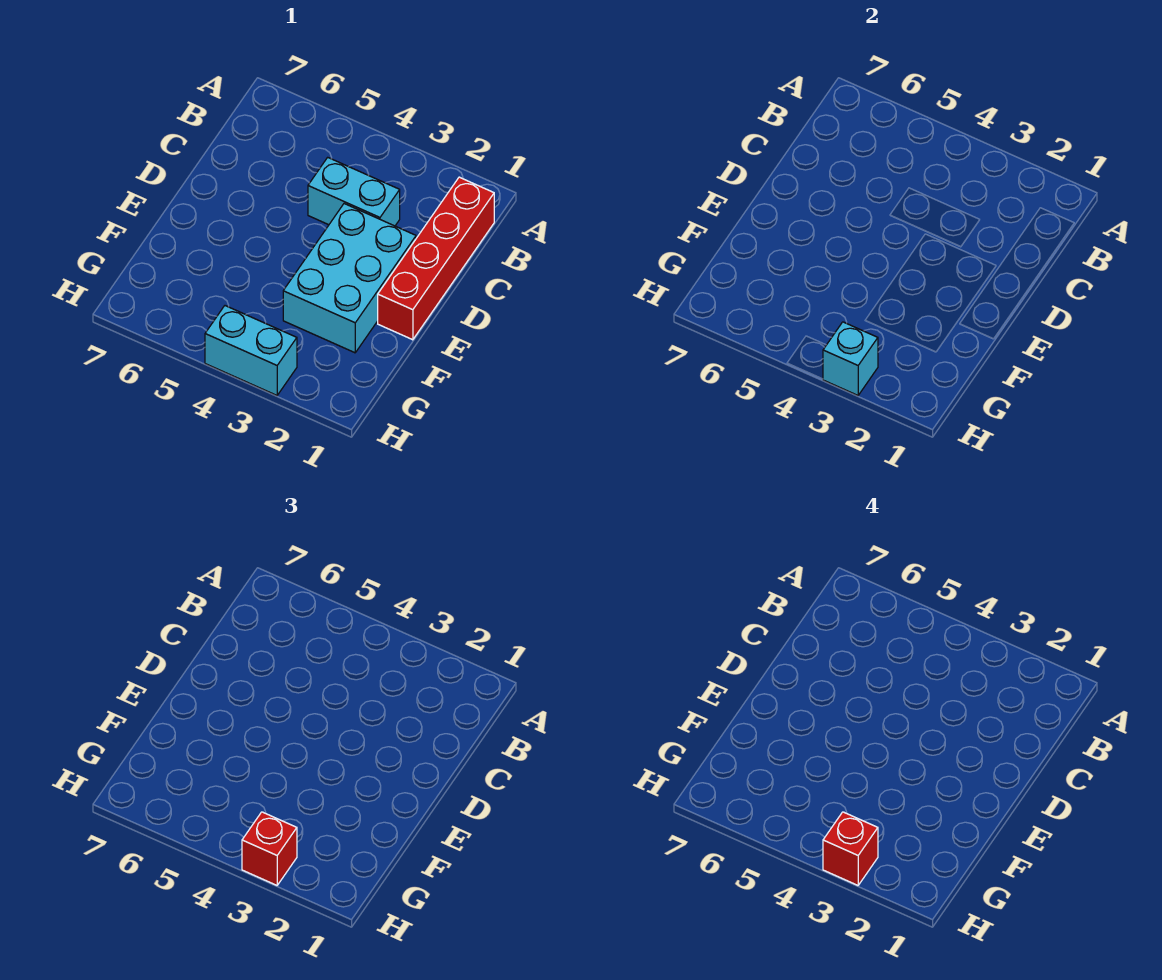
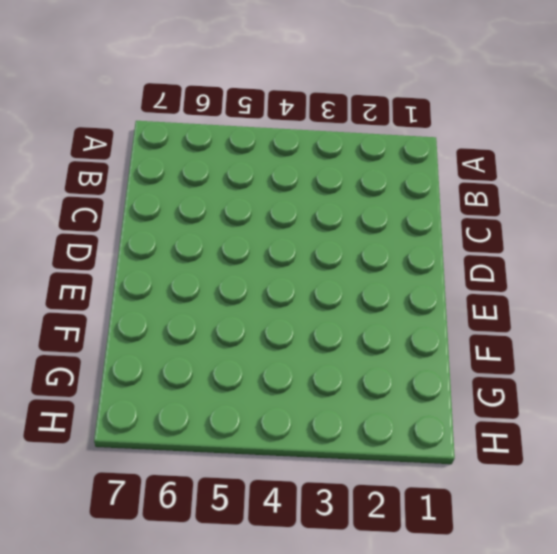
none -> red brick B1:E1 level 1
none -> cyan brick C3:C4 level 1

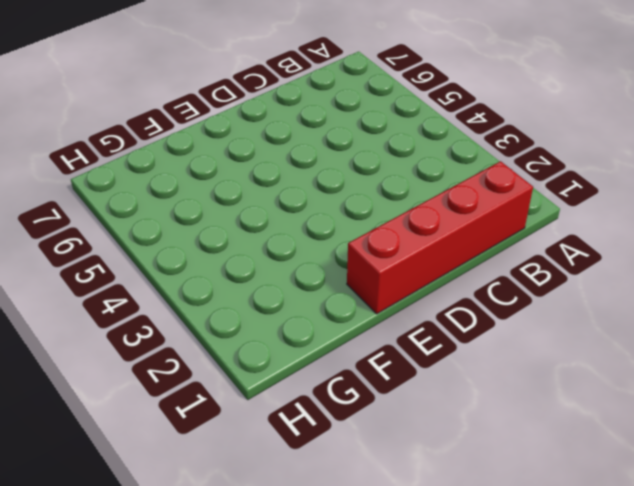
none -> cyan brick C3:C4 level 1
none -> cyan brick D2:F3 level 1

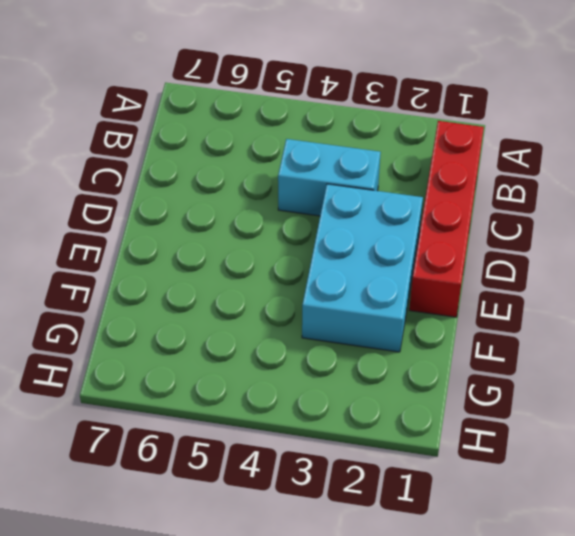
none -> cyan brick H3:H4 level 1
none -> cyan brick H3 level 2

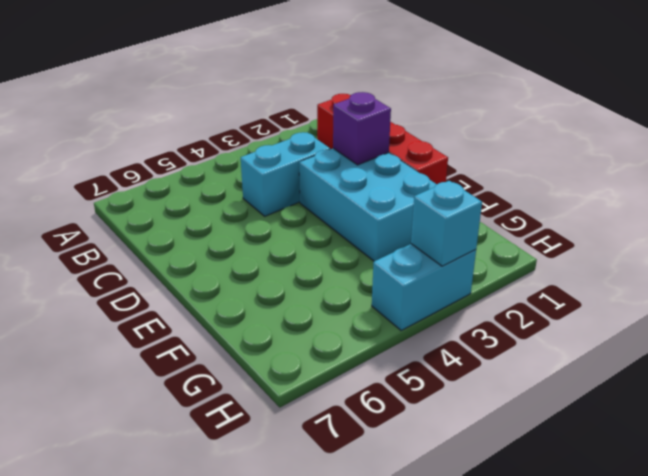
purple brick D2 level 2 -> none
none -> red brick H3 level 3
none -> red brick H3 level 4

